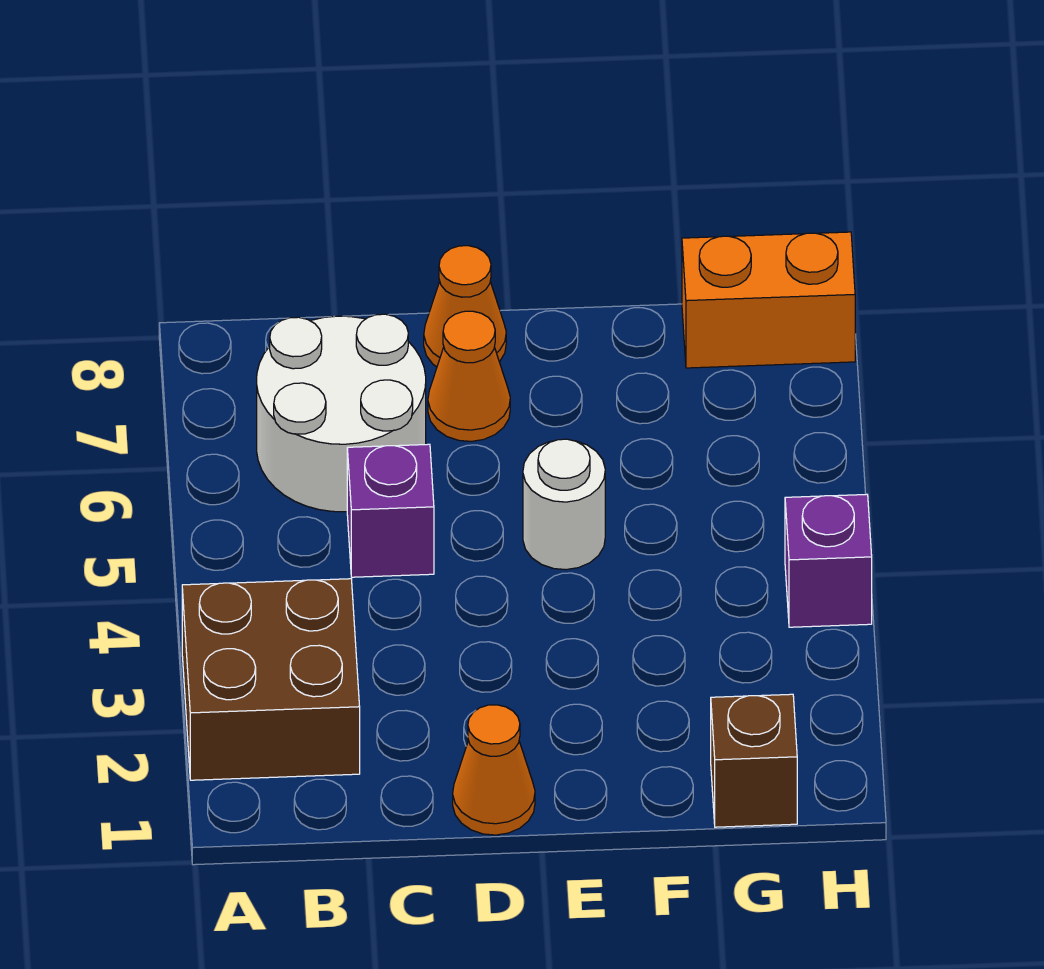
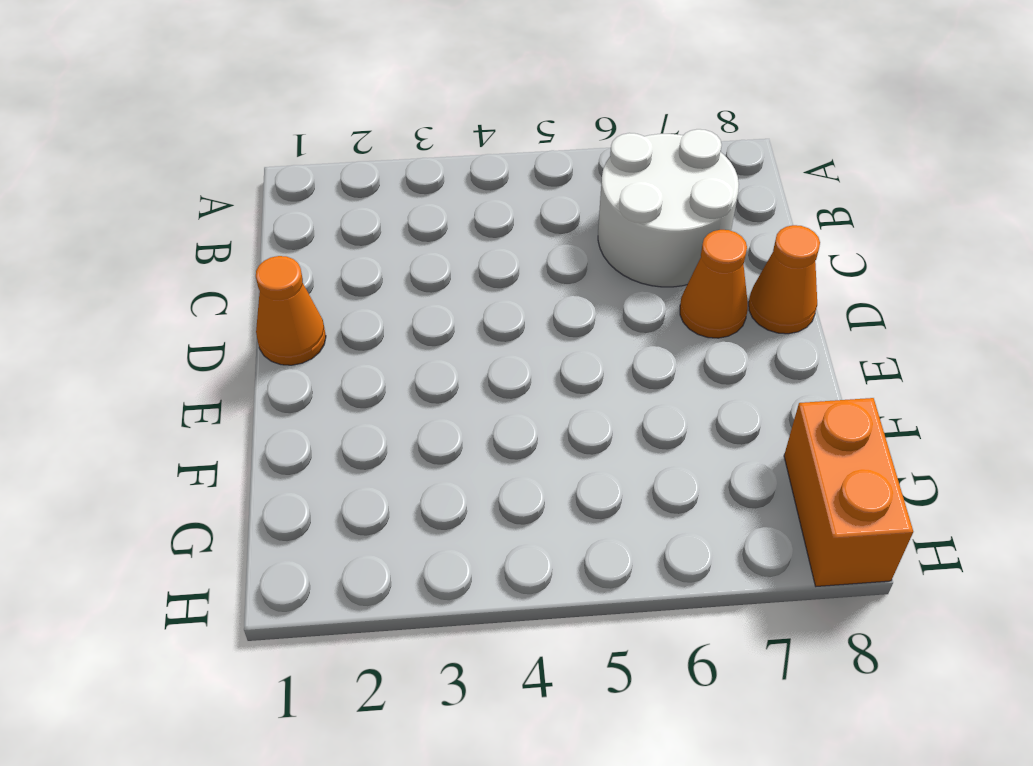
none -> brown brick A2:B3 level 1
none -> purple brick C5 level 1

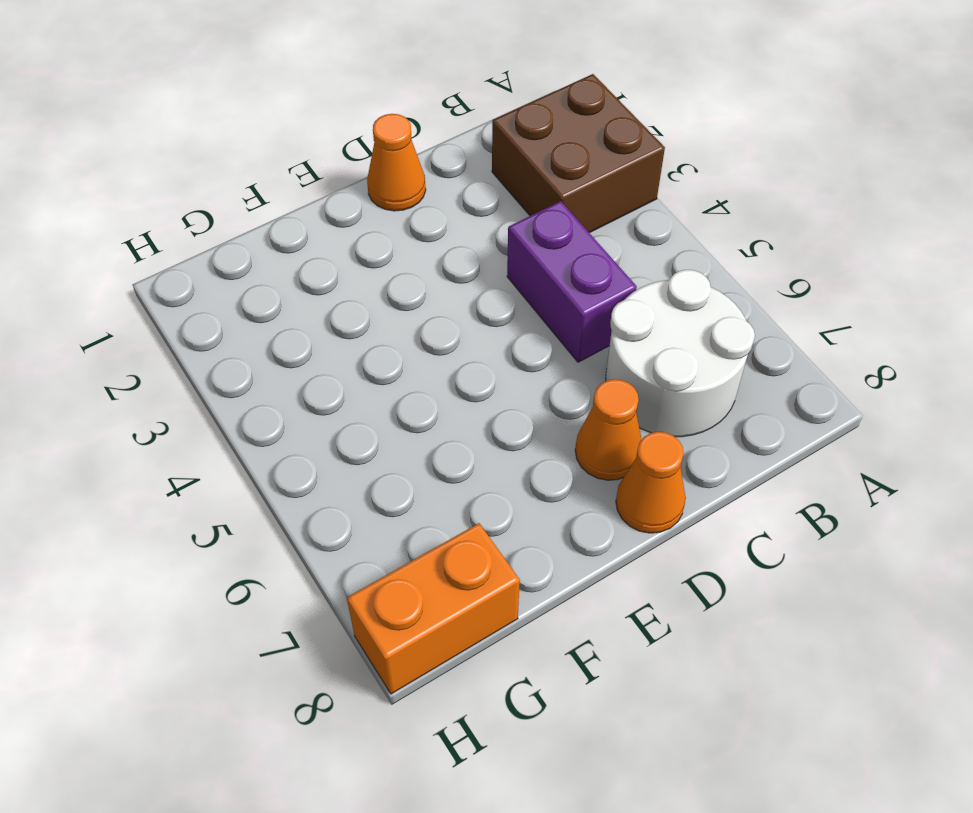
purple brick C4:C5 level 1 -> purple brick C5 level 1
none -> white round brick E5 level 1
none -> brown brick G1 level 1

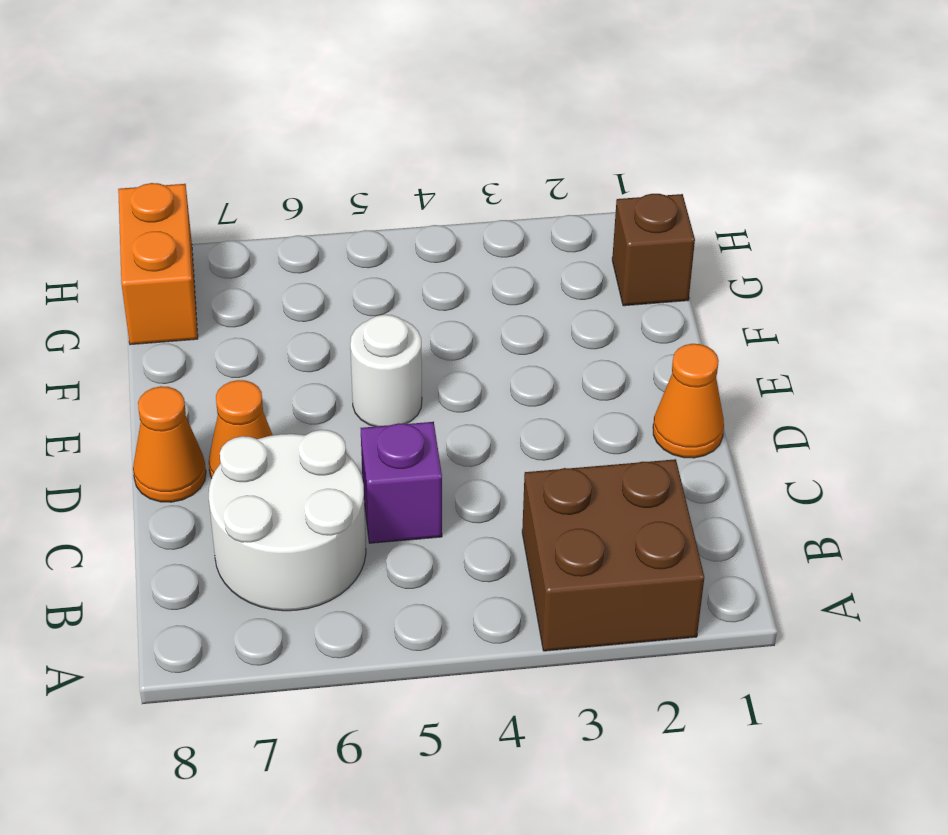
none -> purple brick H4 level 1

